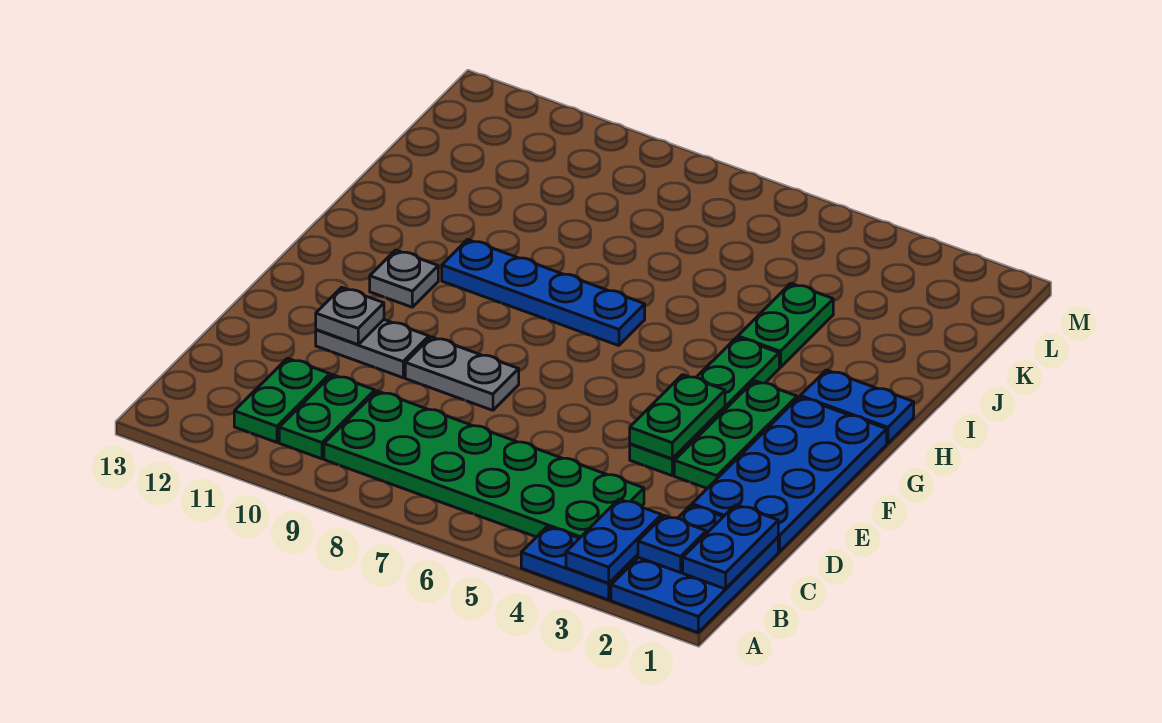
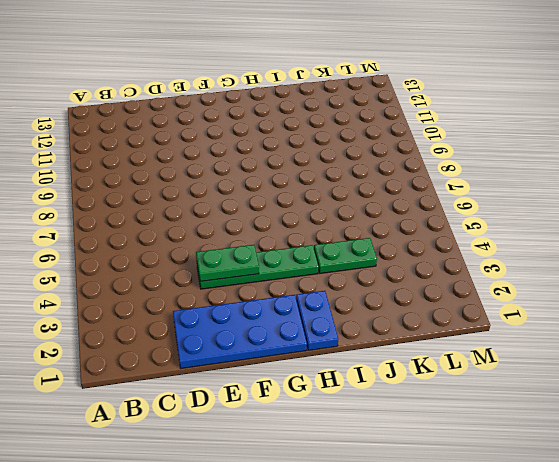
none -> blue plate A1:C2 level 1
none -> blue plate A3:A4 level 1
none -> green plate B4:C9 level 1

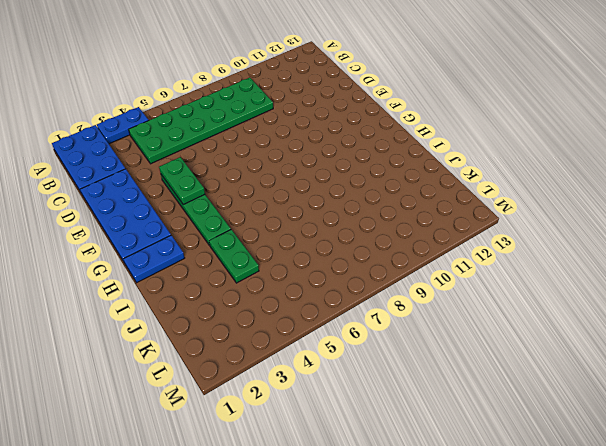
none -> green plate B10:C10 level 1
none -> green plate B11:C11 level 1
none -> green plate E3:G3 level 1

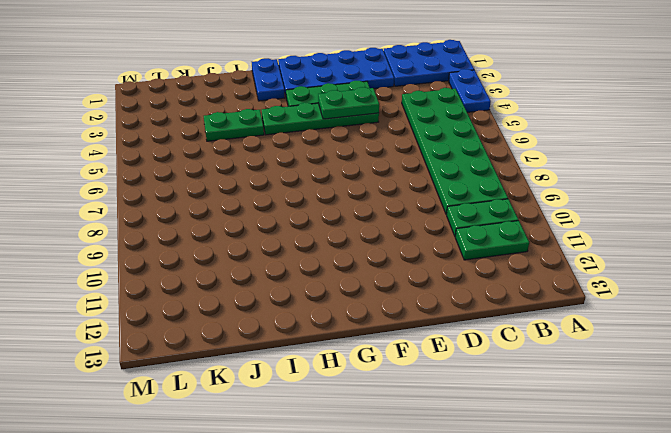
none -> grey plate E8:E9 level 1
none -> grey plate E10:E11 level 1
none -> grey plate G11 level 1

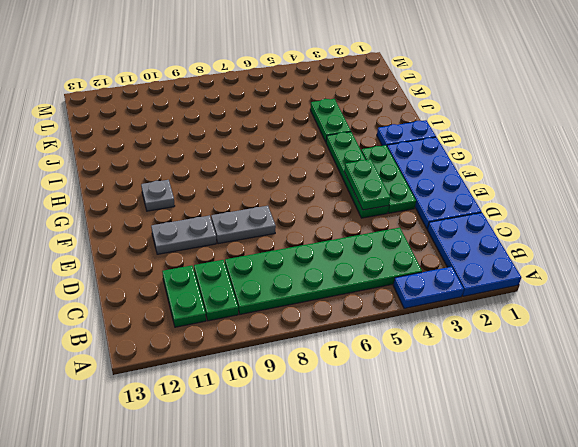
none -> blue plate H7:H10 level 1
none -> blue plate A3:B3 level 2
none -> blue plate B1:C1 level 2

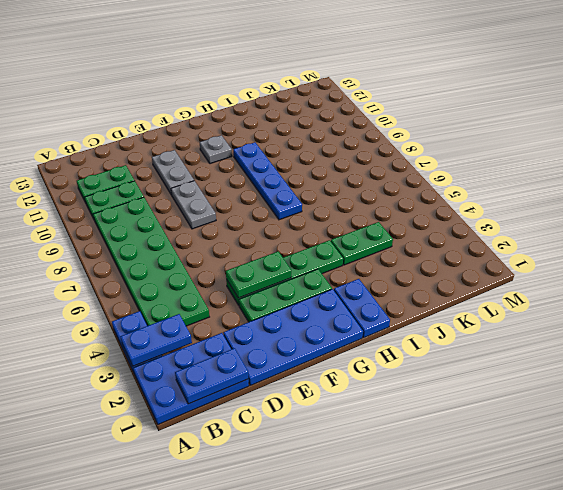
none -> blue plate B2 level 2
none -> grey plate E11 level 2

